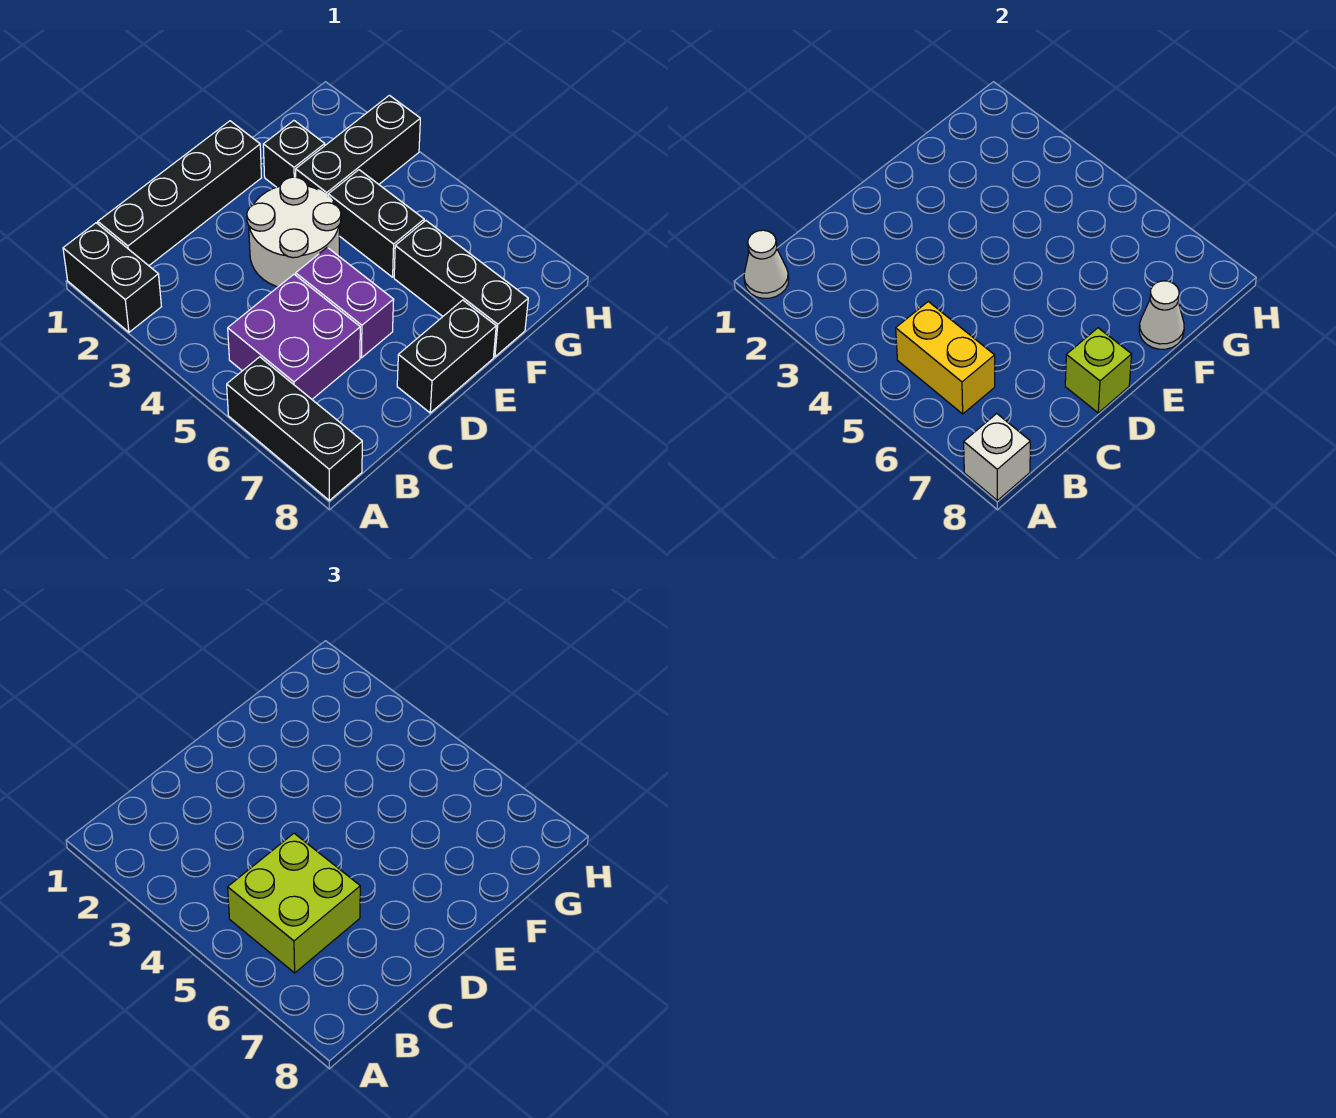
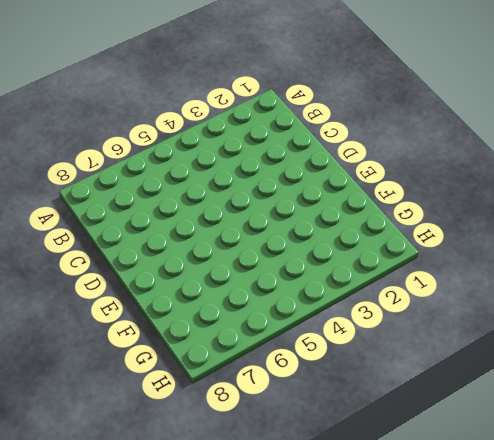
none -> black brick A1:A2 level 1
none -> black brick A6:A8 level 1
none -> black brick B1:E1 level 1

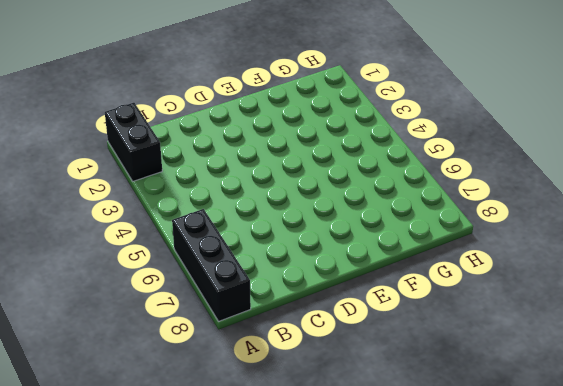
none -> black brick B1:E1 level 1
none -> purple brick B5:C6 level 1
none -> white round brick D3:E4 level 1

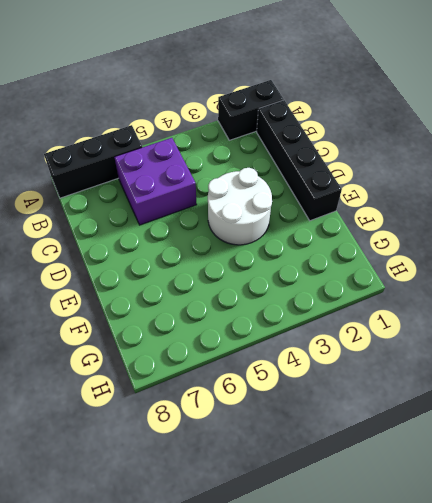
none -> purple brick D5:D6 level 1
none -> black brick D8:E8 level 1
none -> black brick F2 level 1

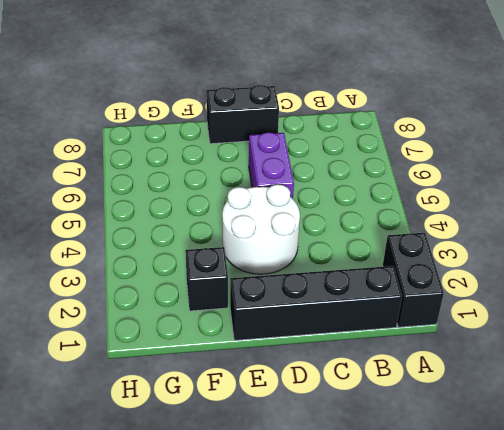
none -> black brick A6:A8 level 1
none -> purple brick B5:C6 level 1
none -> black brick F3:H3 level 1

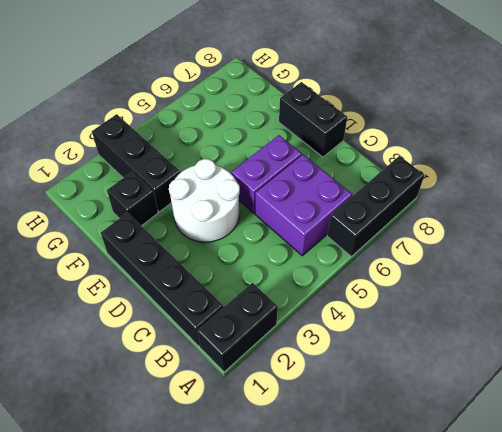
none -> black brick F4:F5 level 1
none -> black brick F6:F8 level 1
none -> white cone A1 level 2

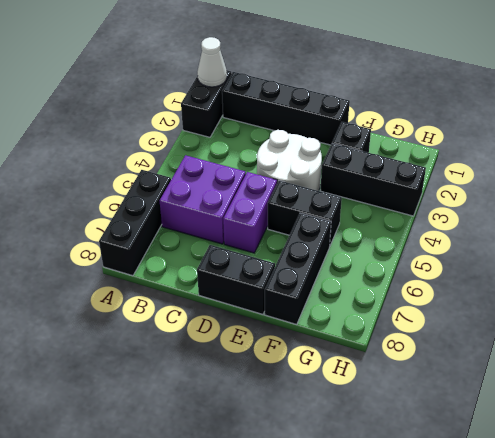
black brick E5:F5 level 1 -> black brick F4:F5 level 1
none -> white brick A8 level 2
none -> yellow brick B5:B6 level 2
none -> lime brick D8 level 2

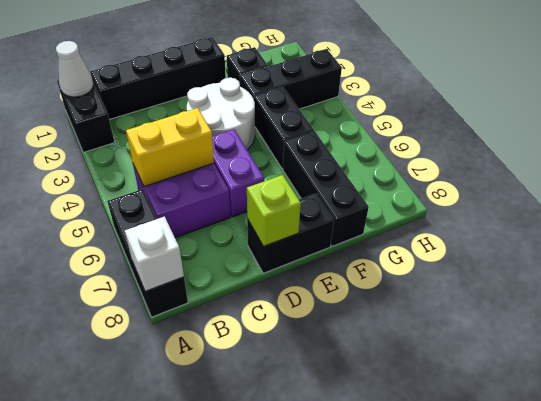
yellow brick B5:C5 level 2 -> yellow brick B5:B6 level 2
none -> white cone F8 level 2
none -> lime brick B5:C6 level 3

